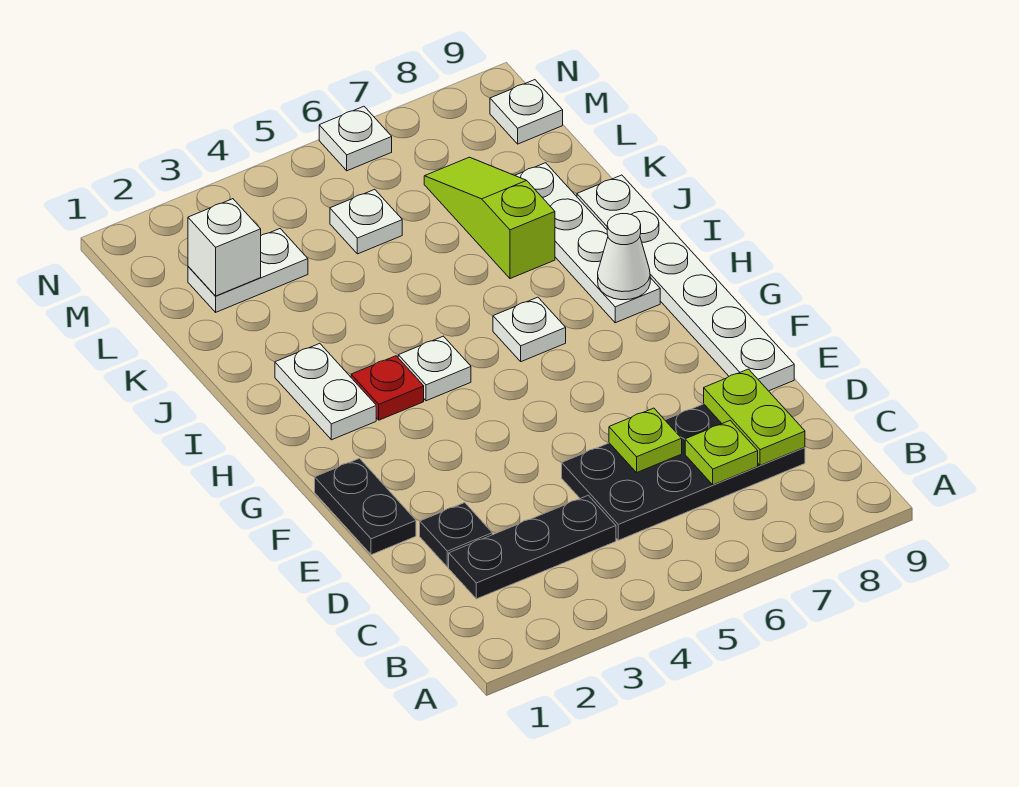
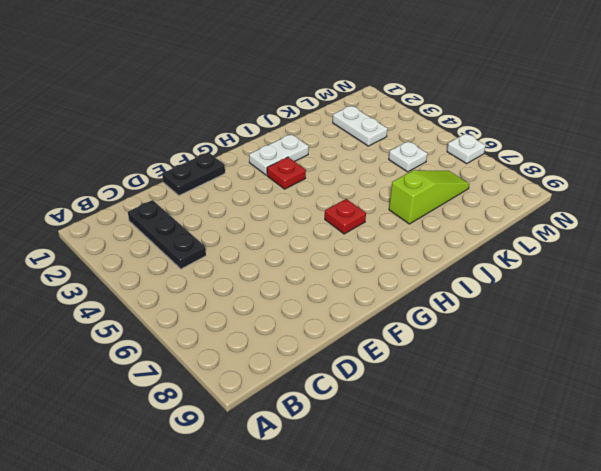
red plate H6 level 1 -> white plate H6 level 1
none -> black plate C5:D8 level 1
none -> black plate D2 level 1
none -> white plate E9:J9 level 1

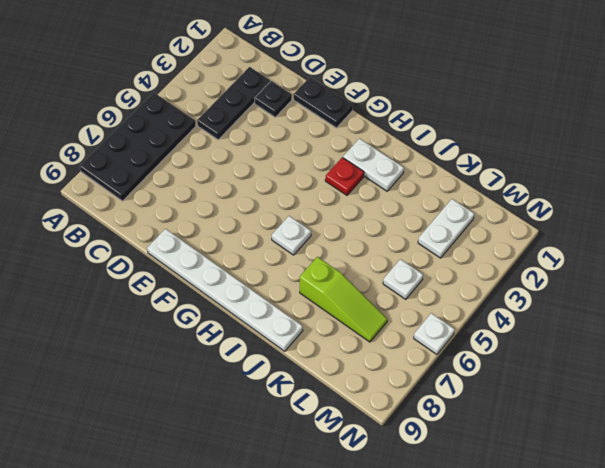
black plate A5:B8 level 1 -> black plate C5:D8 level 1
none -> white plate H4 level 1
none -> white plate H8:K8 level 1
none -> white plate M9 level 1

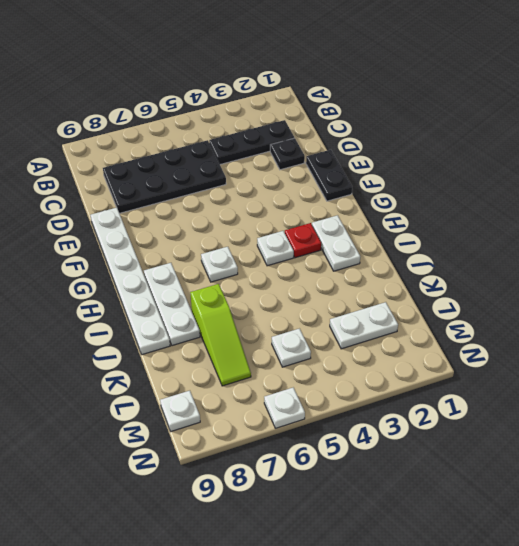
white plate H8:J8 level 1 -> white plate H8:K8 level 1
none -> lime plate C7 level 2
none -> lime plate C8:D8 level 2
none -> lime plate D6 level 2

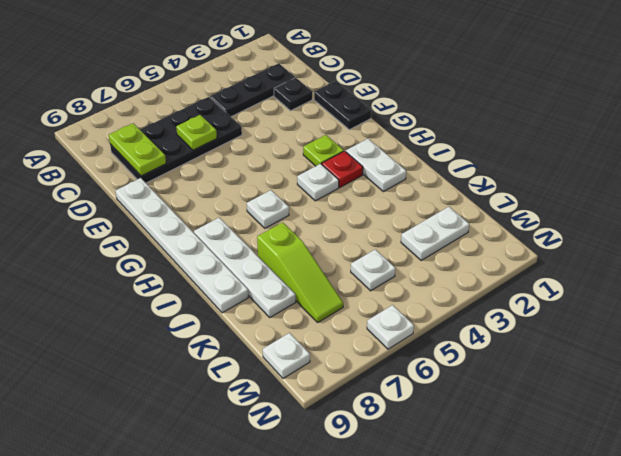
lime plate G3 level 1 -> lime plate C7 level 2
none -> white cone H8 level 2
none -> white brick L2 level 2

